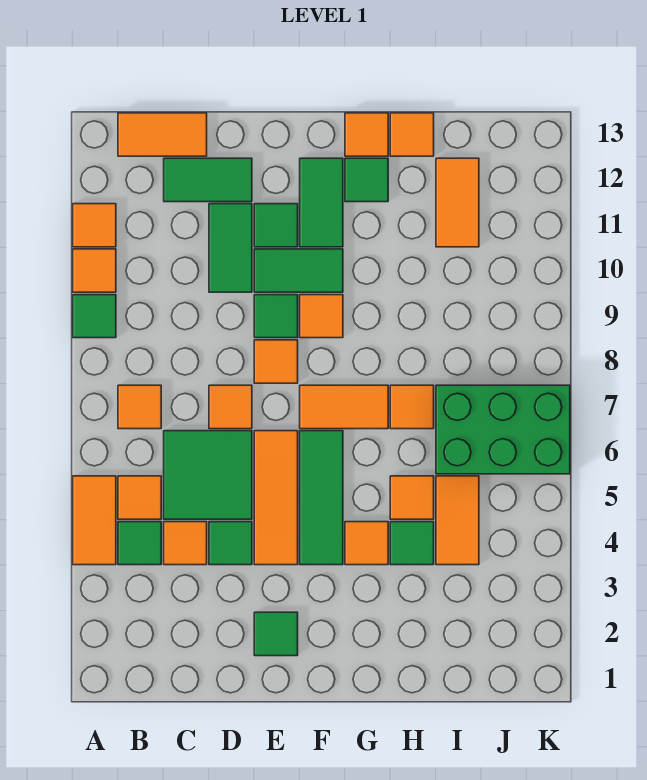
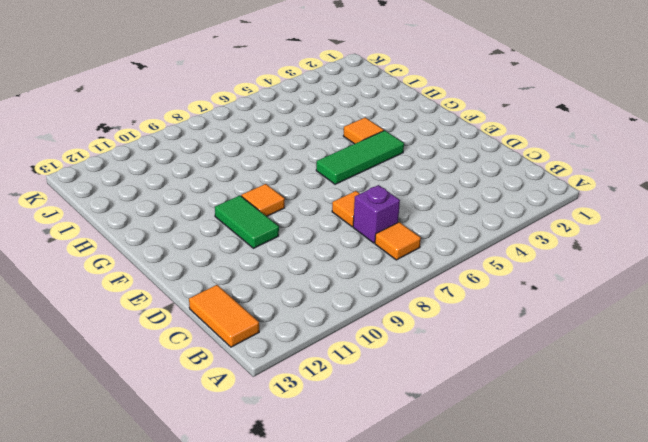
purple brick C7 level 1 -> none
none -> orange tile A4:A5 level 1
none -> green tile A9 level 1
none -> orange tile A10 level 1
none -> orange tile A11 level 1

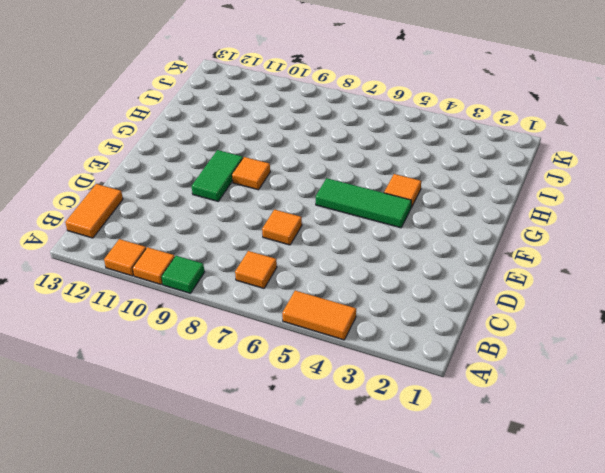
none -> green tile B4 level 1
none -> orange tile B5 level 1
none -> orange tile C4 level 1
none -> green tile C5:D6 level 1

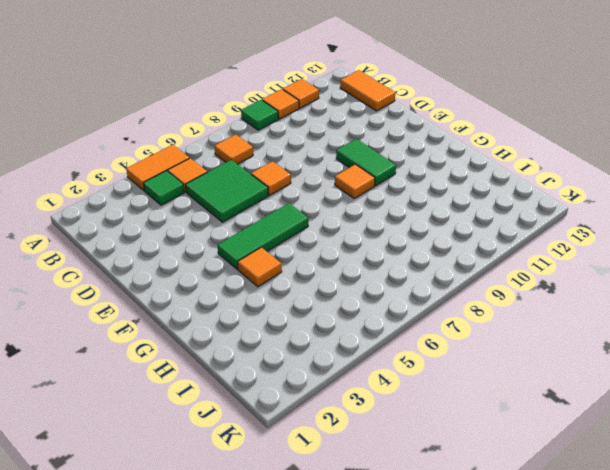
none -> orange tile C4 level 1
none -> green tile C12:D12 level 1
none -> green tile D4 level 1
none -> green tile D10:D11 level 1

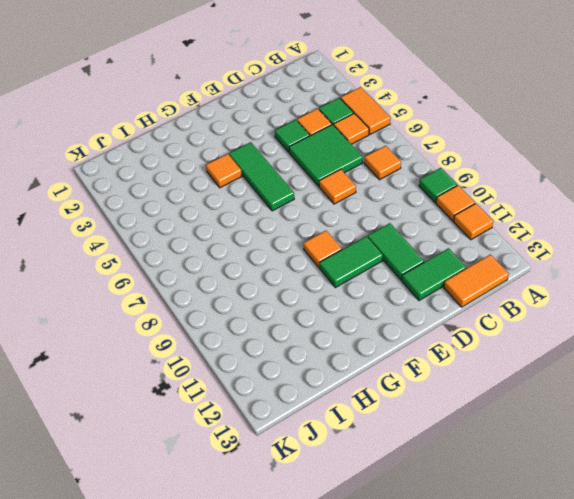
none -> green tile E2 level 1
none -> orange tile E4:E6 level 1
none -> orange tile E8 level 1
none -> green tile E9 level 1

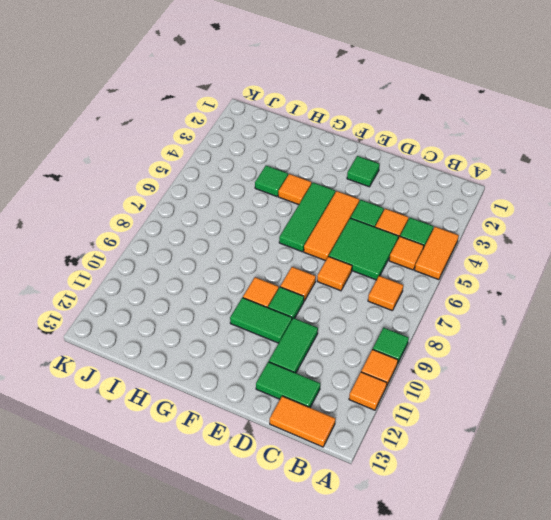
none -> green tile E11 level 1
none -> orange tile F7:G7 level 1
none -> green tile F11:F12 level 1
none -> green tile G12 level 1

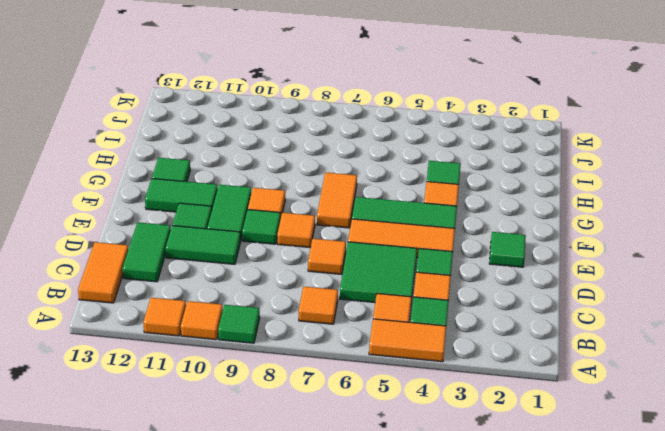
none -> orange tile G13 level 1
none -> orange tile H5 level 1
none -> orange tile H7 level 1
none -> orange tile H13 level 1

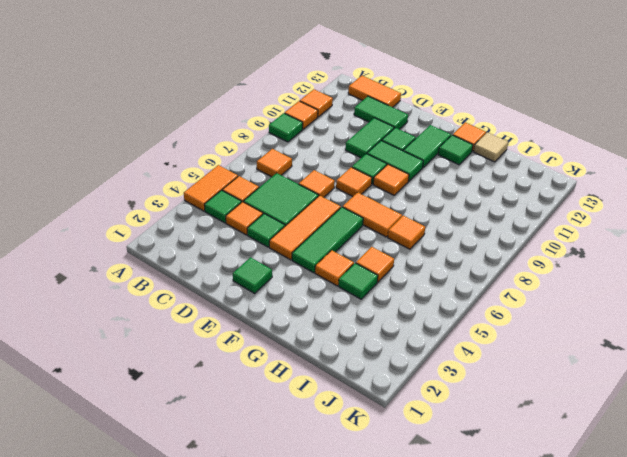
tan tile H13 level 1 -> orange tile H13 level 1
none -> orange tile I4:I5 level 1
none -> green brick I6:K7 level 1
none -> orange tile I11:I12 level 1

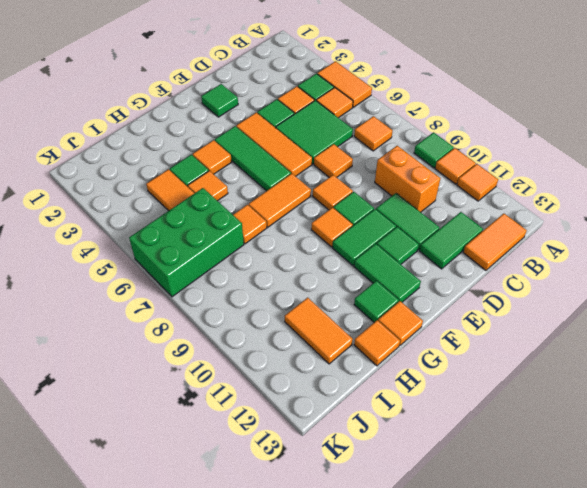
orange brick C9:C10 level 1 -> none

